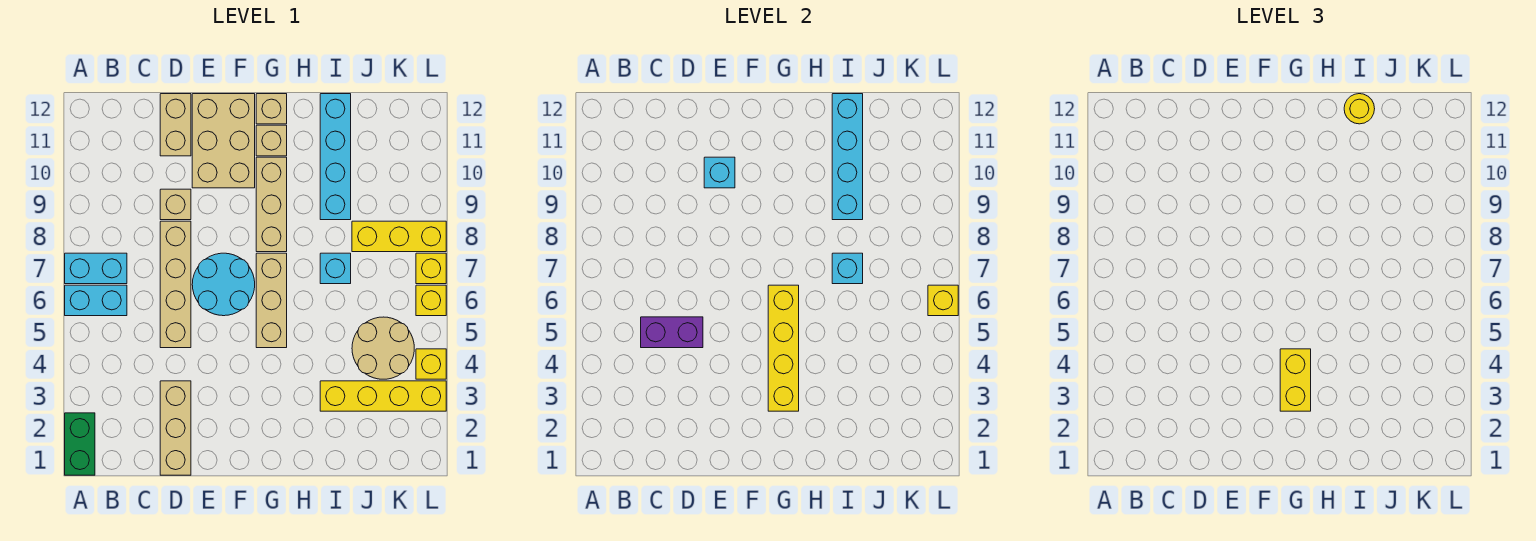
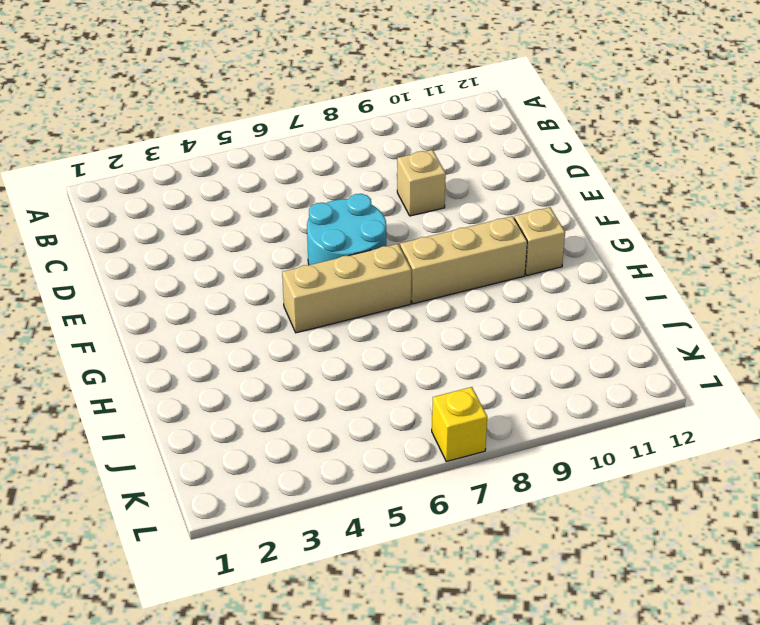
none -> green brick A1:A2 level 1
none -> cyan brick A6:B6 level 1
none -> cyan brick A7:B7 level 1

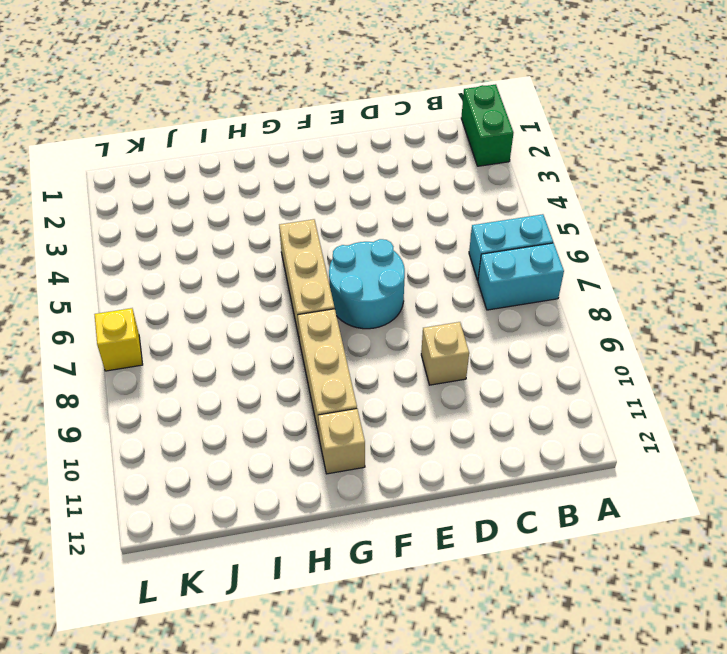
none -> tan brick D1:D3 level 1
none -> tan brick D5:D8 level 1
none -> tan brick D11:D12 level 1

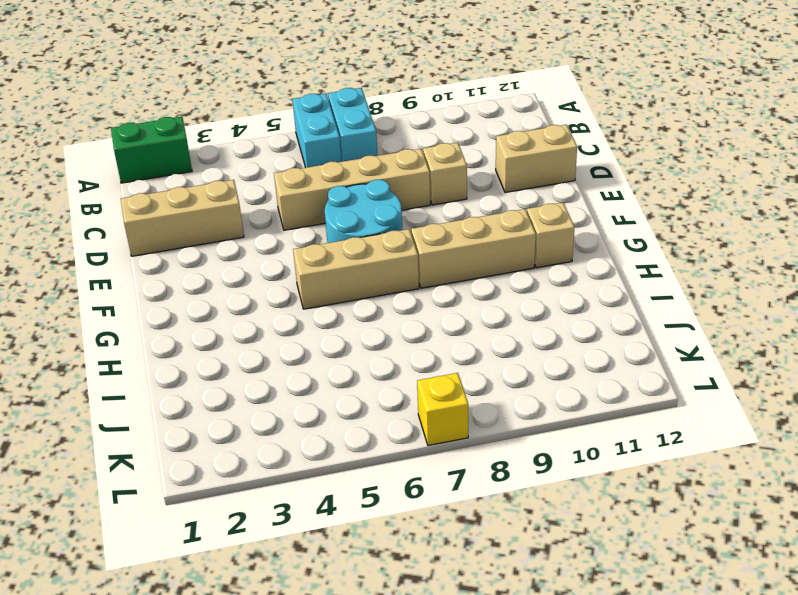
none -> tan brick E10:F12 level 1
none -> tan brick G12 level 1
none -> yellow brick I3:L3 level 1

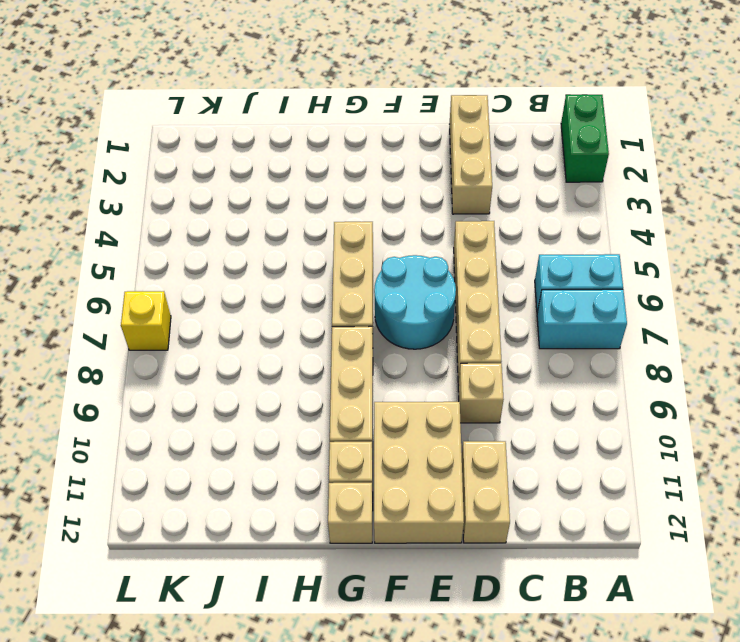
none -> yellow brick I3:L3 level 1
none -> cyan brick I7 level 1
none -> cyan brick I9:I12 level 1

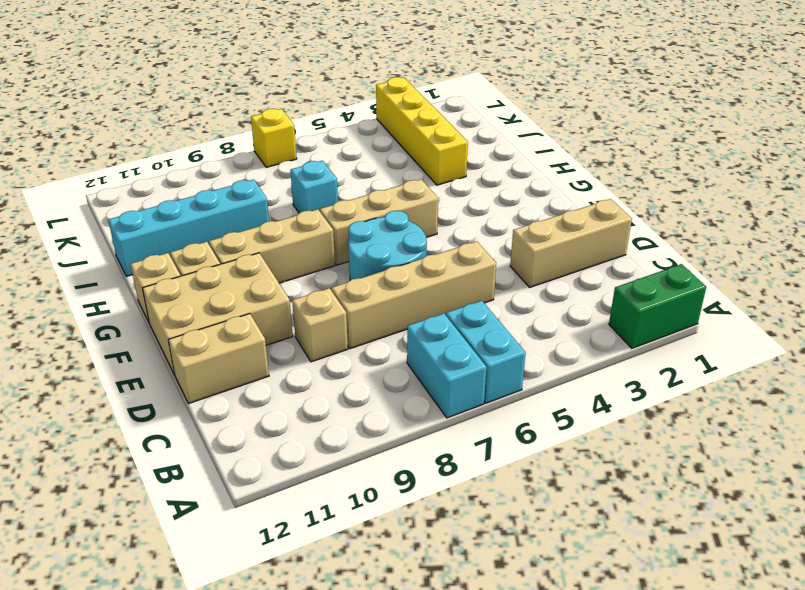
none -> tan round brick J4:K5 level 1
none -> yellow brick J8:L8 level 1
none -> yellow brick L4 level 1

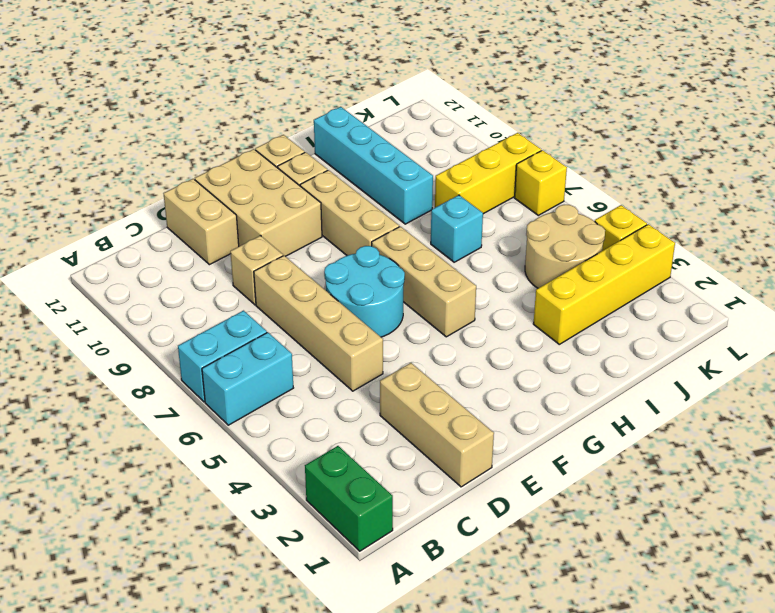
none -> yellow brick L6 level 1
none -> purple brick C5:D5 level 2
none -> cyan brick E10 level 2

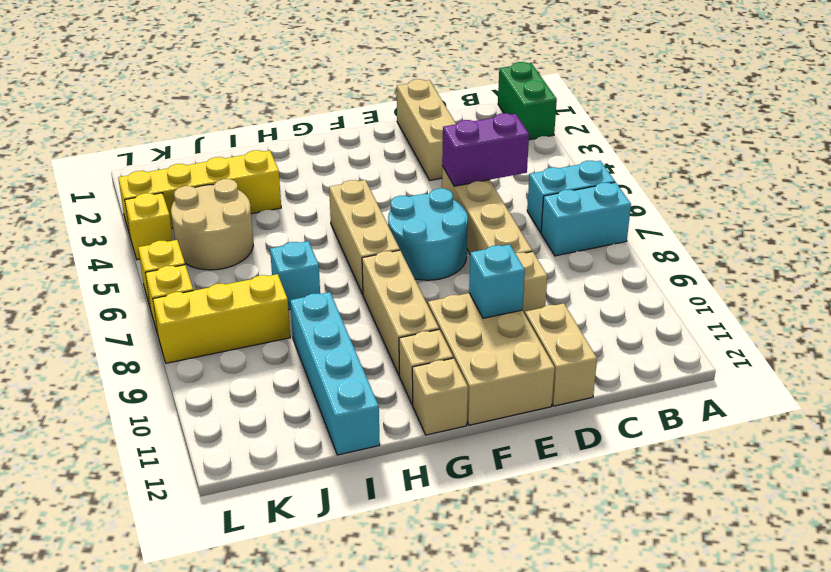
none -> yellow brick G3:G6 level 2
none -> cyan brick I7 level 2
none -> cyan brick I9:I12 level 2

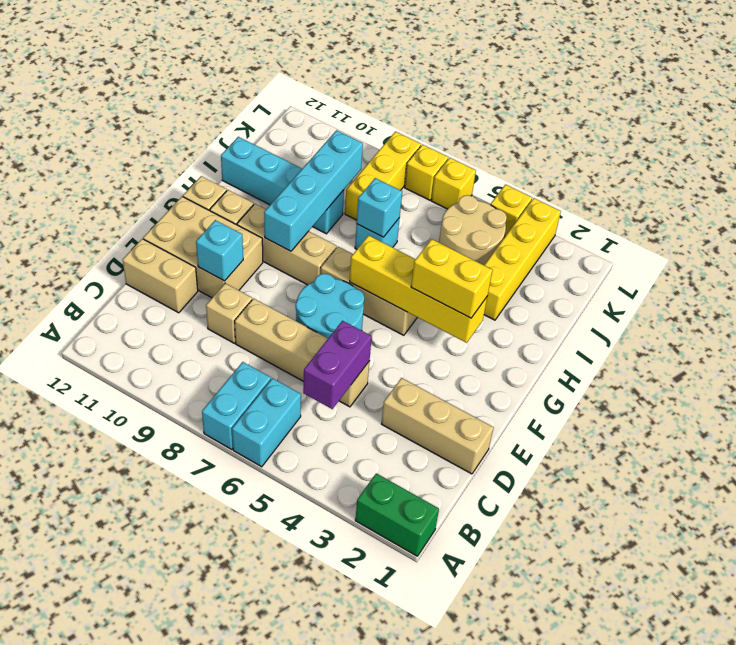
cyan brick G9:J9 level 2 -> cyan brick I9:I12 level 2
none -> yellow brick L6 level 2
none -> yellow round brick I12 level 3

